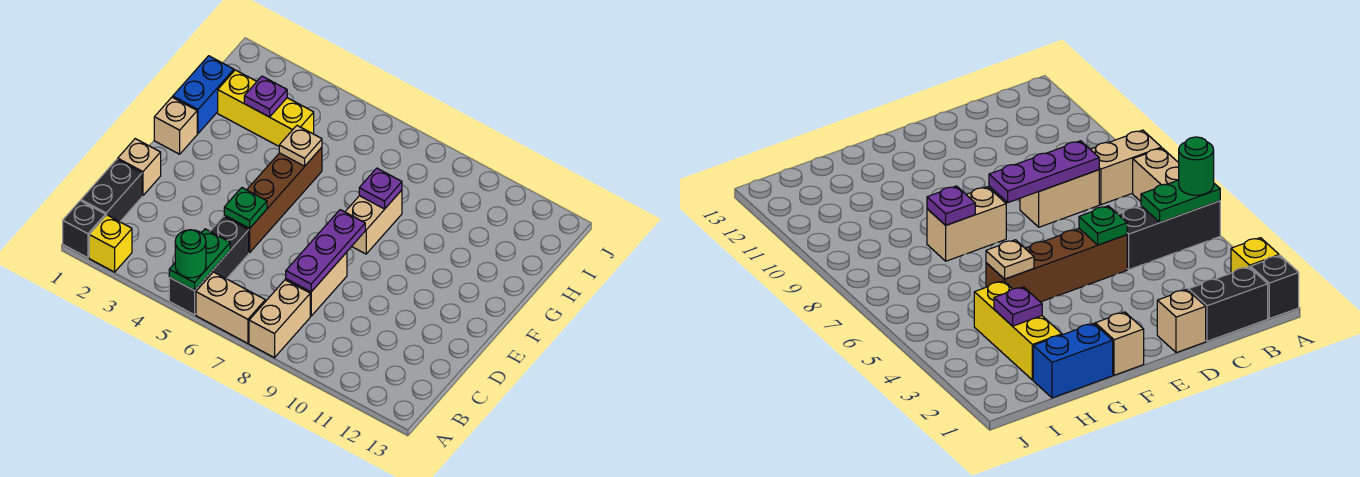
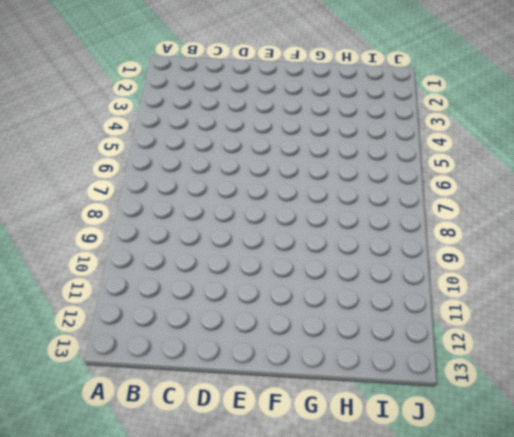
none -> black brick A1 level 1
none -> yellow brick A2 level 1
none -> black brick A5:C5 level 1

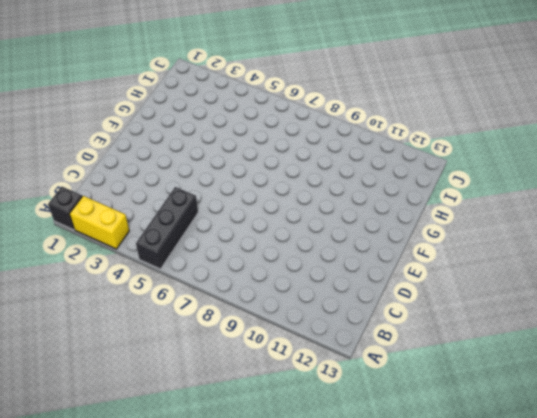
yellow brick A2:A3 level 1 -> yellow brick A2 level 1
none -> tan brick A6:A7 level 1
none -> tan brick A8:B8 level 1
none -> black brick B1:C1 level 1

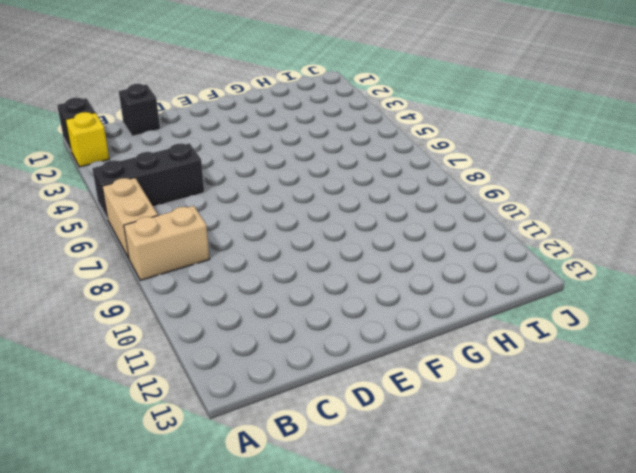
black brick C1 level 1 -> black brick B1:C1 level 1
none -> tan brick C8:D8 level 1
none -> tan brick D1 level 1
none -> brown brick D5:G5 level 1

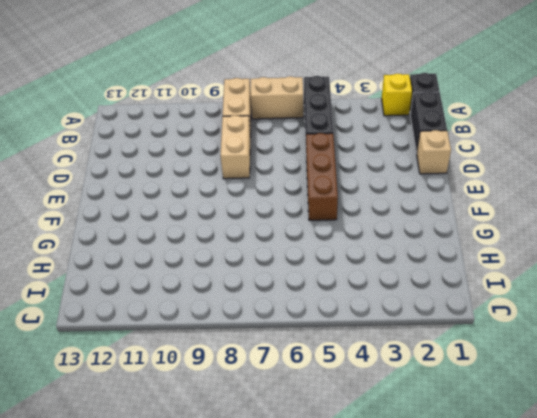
brown brick D5:F5 level 1 -> brown brick D5:G5 level 1
none -> tan brick F1 level 1
none -> tan brick F8:G8 level 1
none -> blue brick G1:H1 level 1

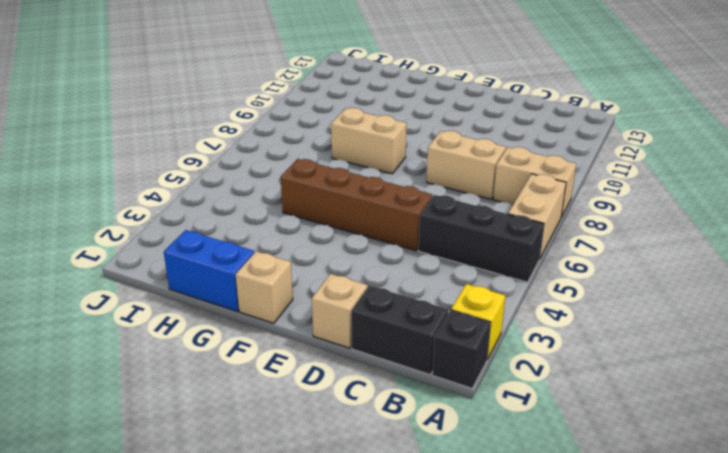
none -> yellow brick H2:H4 level 1
none -> green plate A5:B5 level 2
none -> purple plate C8:E8 level 2

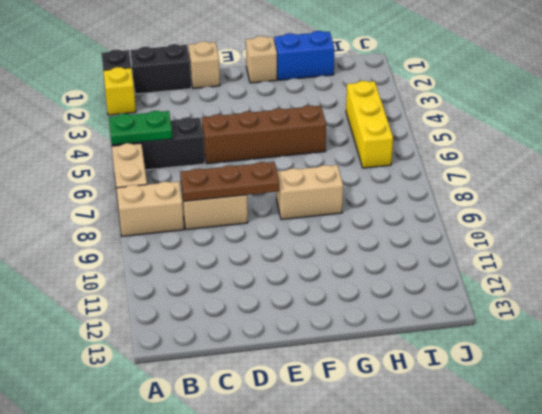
brown plate C8:E8 level 2 -> purple plate C8:E8 level 2
yellow brick I4:I6 level 1 -> yellow brick H2:H4 level 1
none -> green plate D5 level 2
none -> tan plate G5 level 2
none -> purple plate G8 level 2

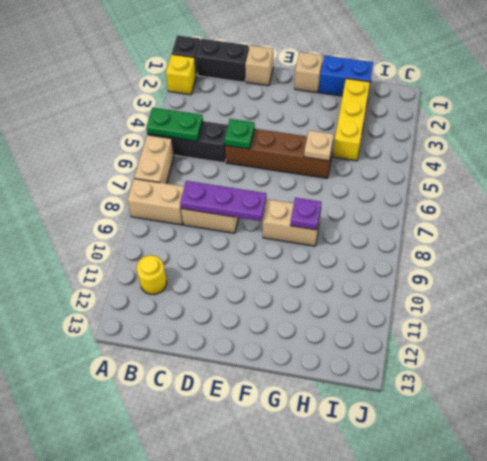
yellow round brick B11 level 1 -> none
none -> purple plate H3 level 2
none -> green round brick A5 level 3

